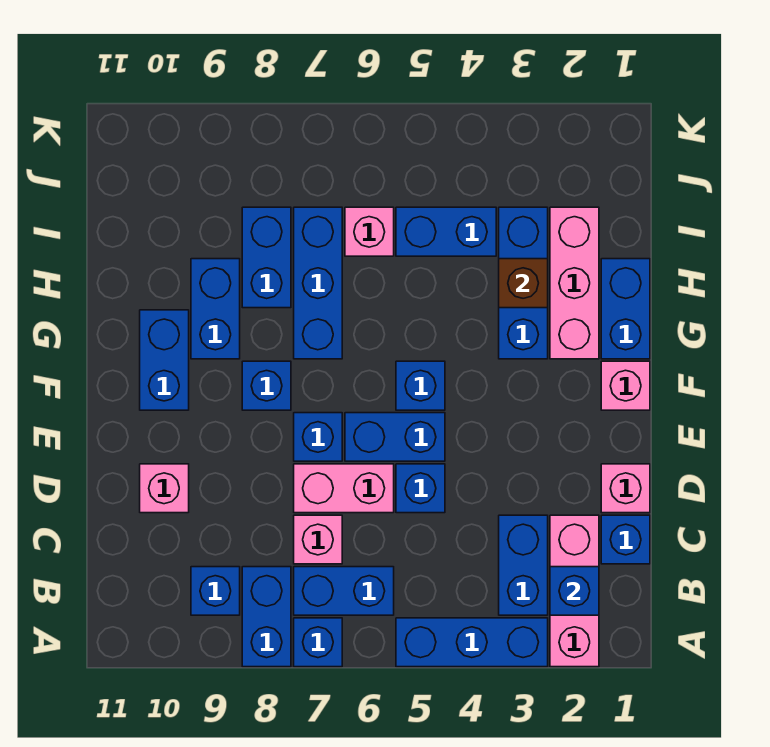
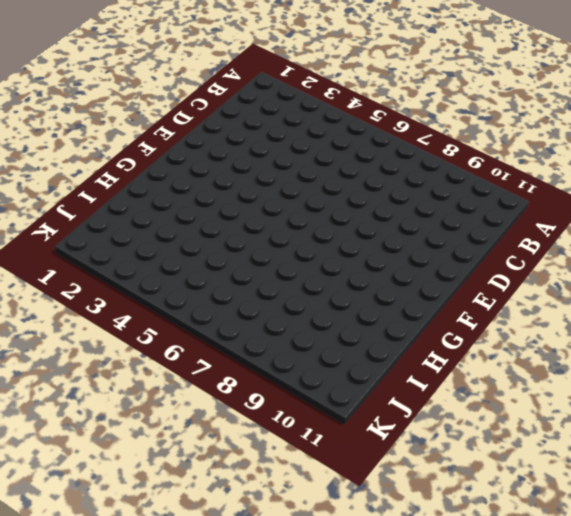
none -> pink brick A2:C2 level 1
none -> blue brick A3:A5 level 1
none -> blue brick A7 level 1

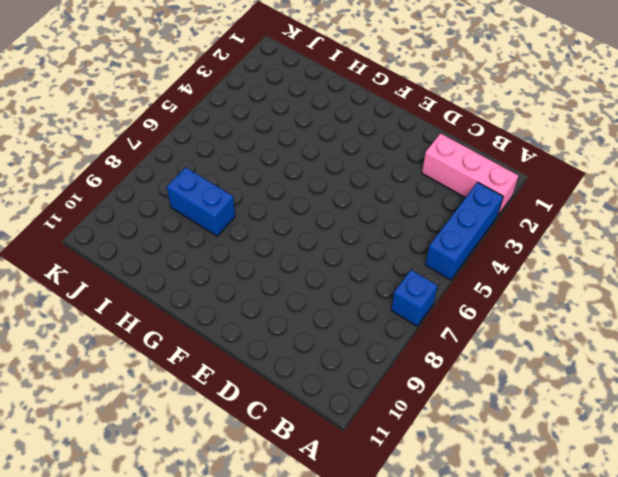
none -> blue brick A8:B8 level 1
none -> blue brick B3:C3 level 1
none -> blue brick B6:B7 level 1

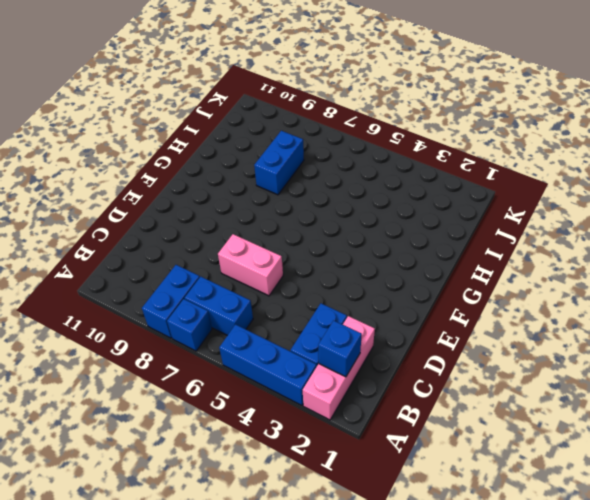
none -> blue brick B9 level 1
none -> blue brick C1 level 1
none -> pink brick C7 level 1

